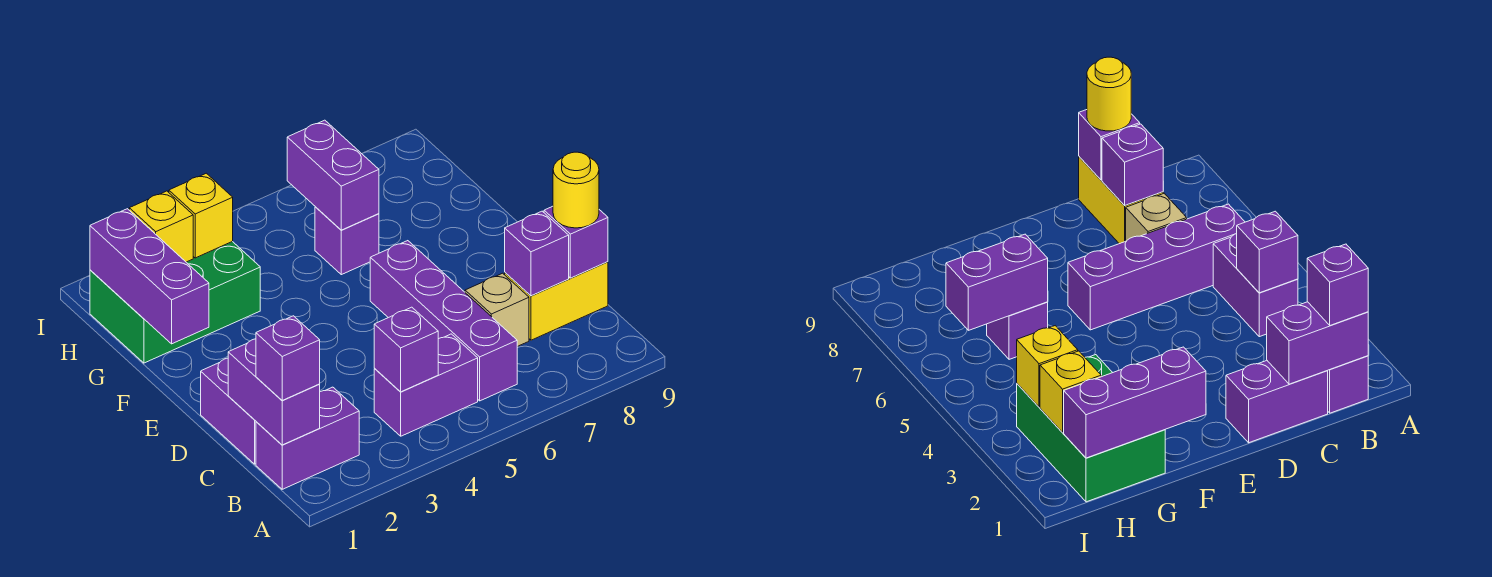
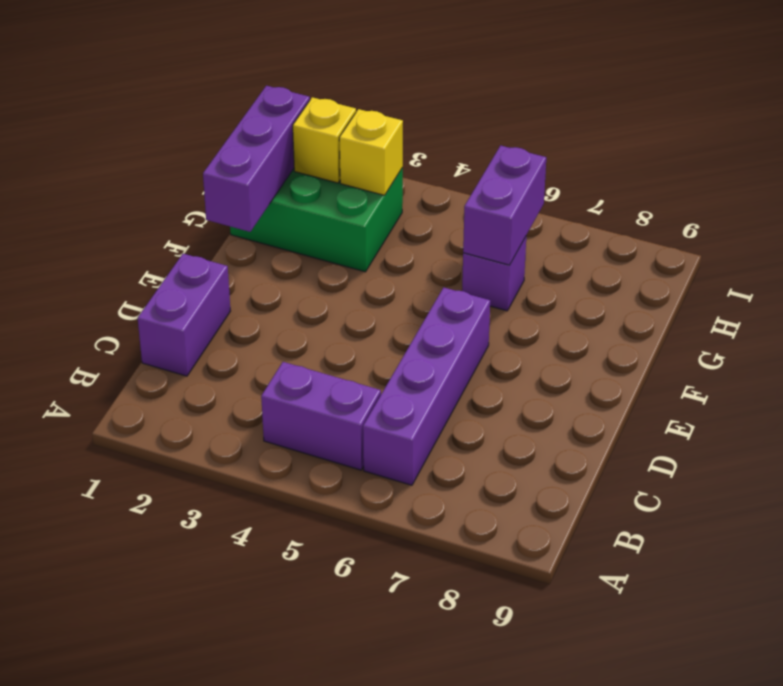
none -> purple brick B1:B2 level 1
none -> tan brick C7 level 1
none -> yellow brick C8:C9 level 1

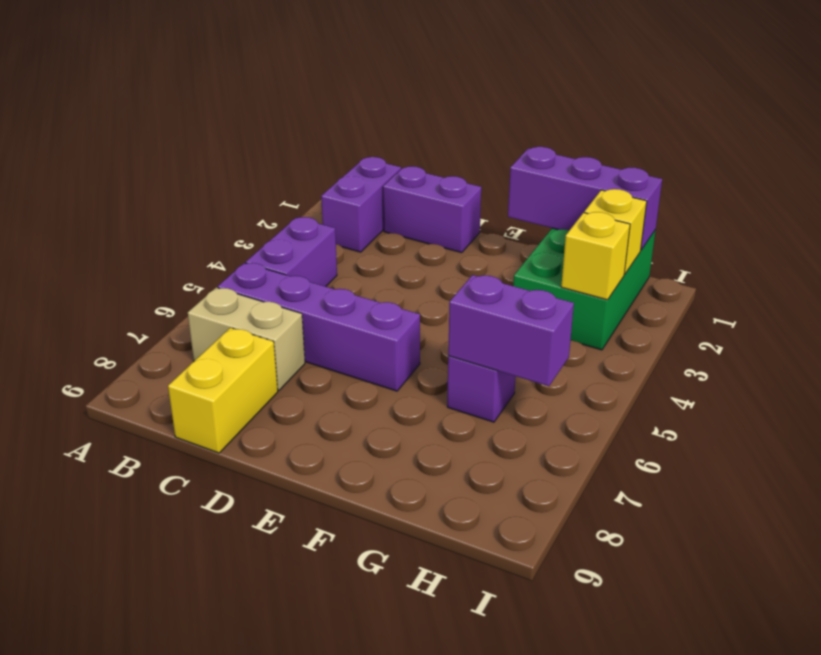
tan brick B7:C7 level 1 -> tan brick C7 level 1
none -> purple brick B1:C1 level 2
none -> purple brick B4 level 2
none -> purple brick C8 level 2

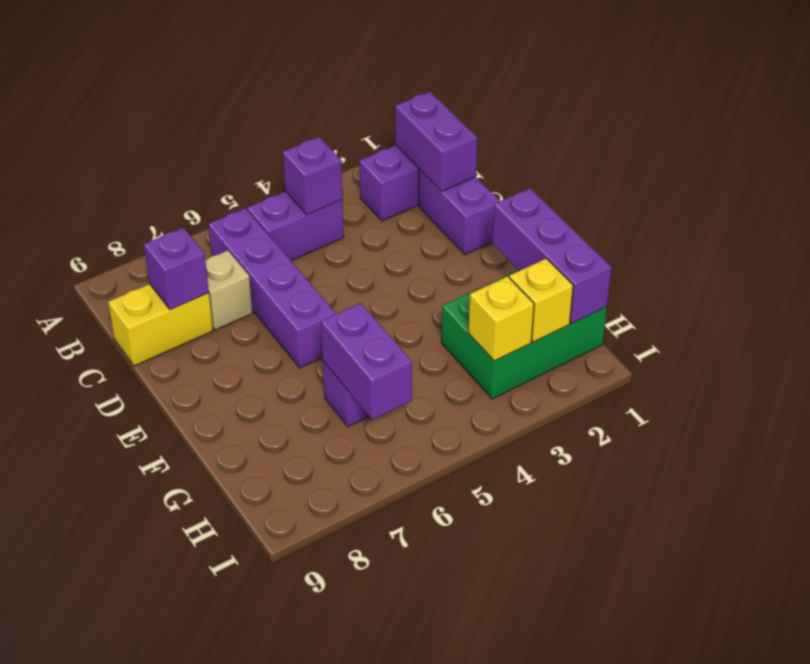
none -> purple brick C9 level 2
none -> purple brick B1 level 3
none -> yellow round brick C9 level 3

